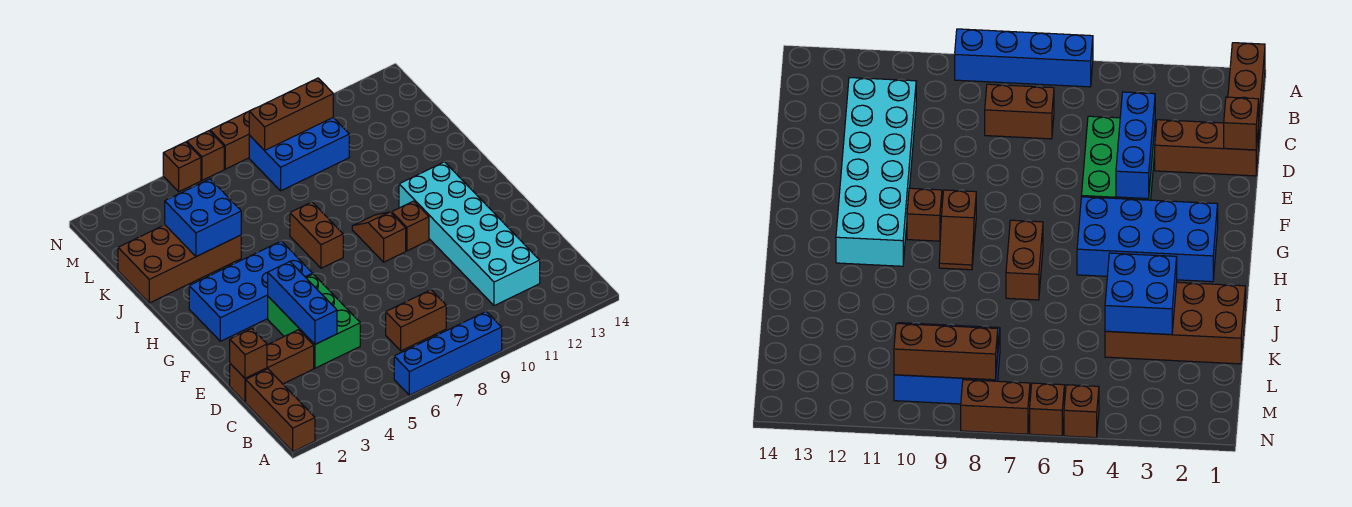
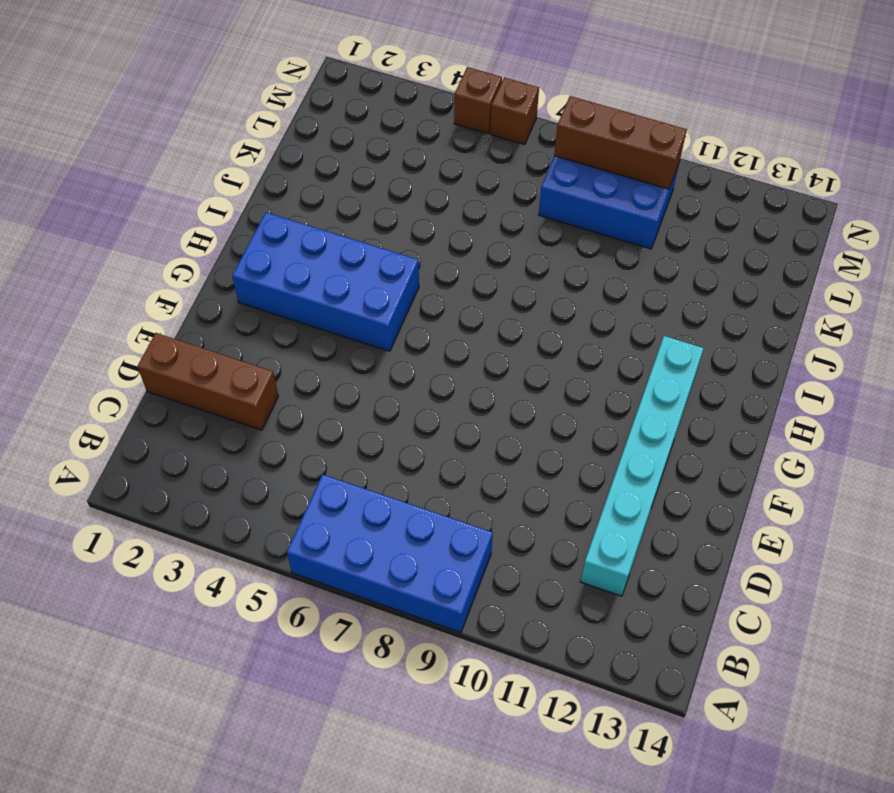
blue brick A6:B9 level 1 -> blue brick A6:A9 level 1
cyan brick C12:H12 level 1 -> cyan brick C11:H12 level 1
none -> brown brick A1:C1 level 1
none -> brown brick C7:C8 level 1
none -> green brick D4:F5 level 1

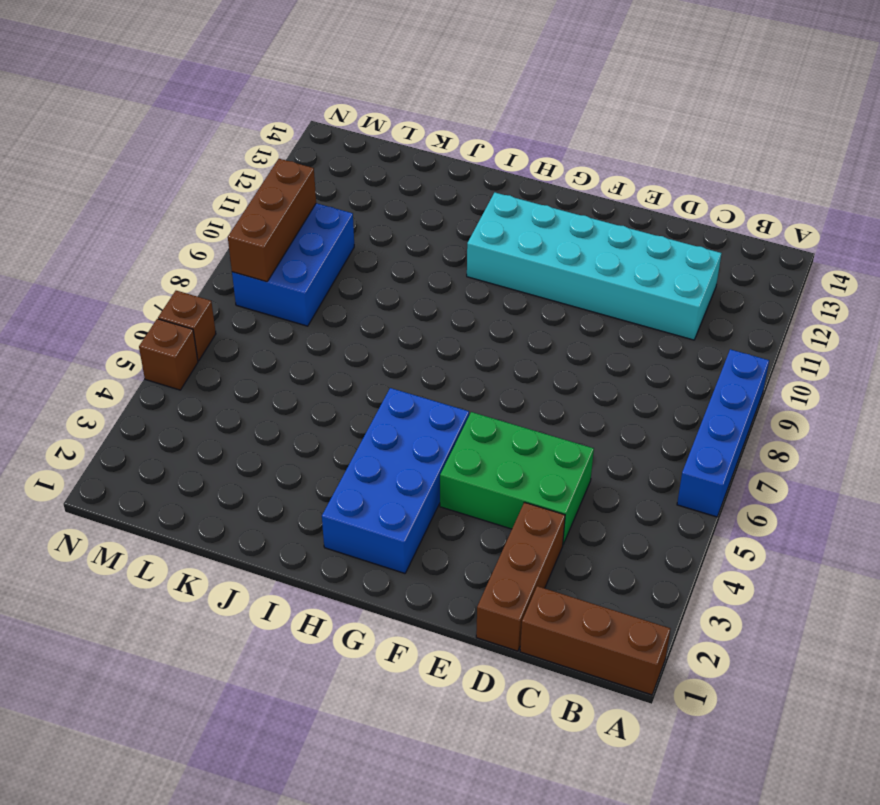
none -> brown brick C7:C8 level 1
none -> brown slope G9:H9 level 1 top G
none -> brown brick G10 level 1

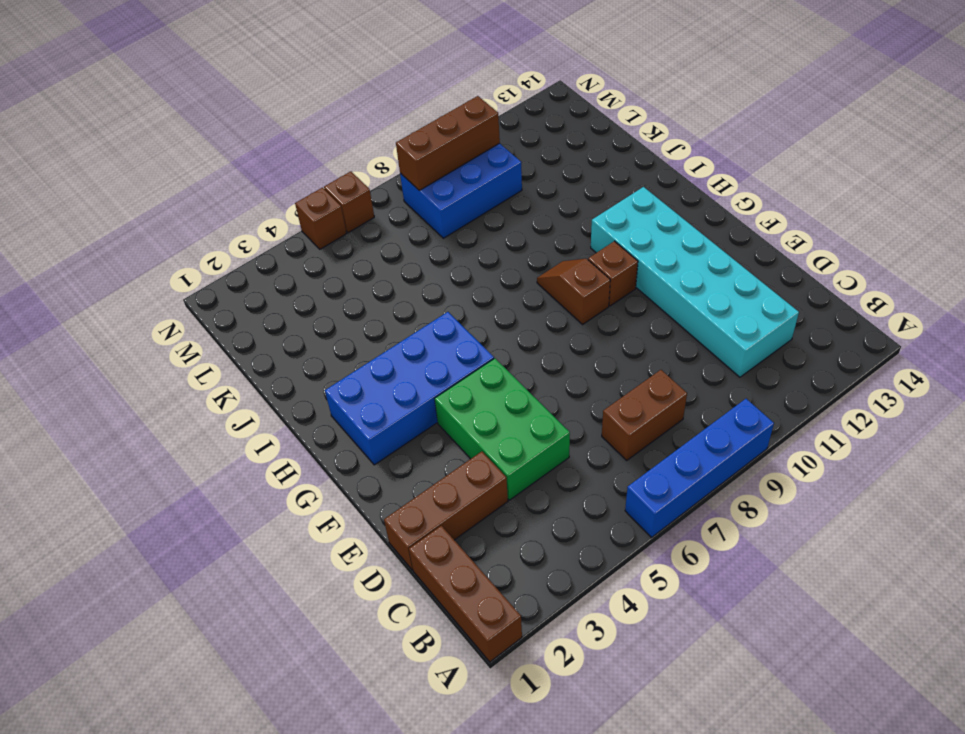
none -> brown brick H7:I7 level 1
none -> brown brick J1:K4 level 1
none -> brown brick N7:N8 level 1

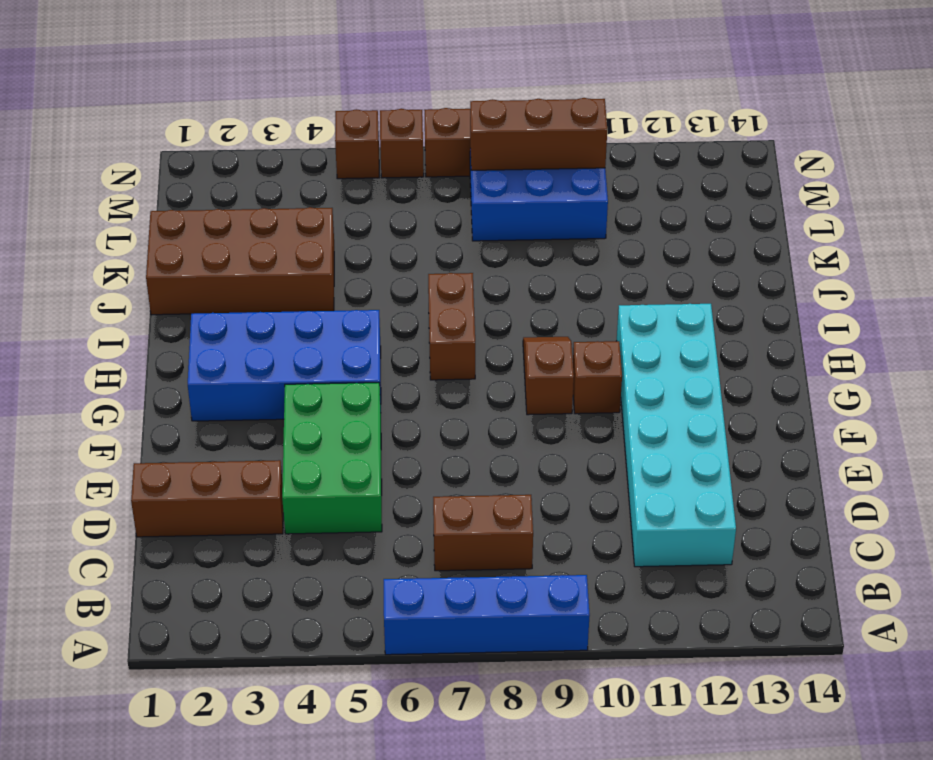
none -> brown brick A1:C1 level 1
none -> brown brick D1 level 2
none -> blue brick D4:F4 level 2

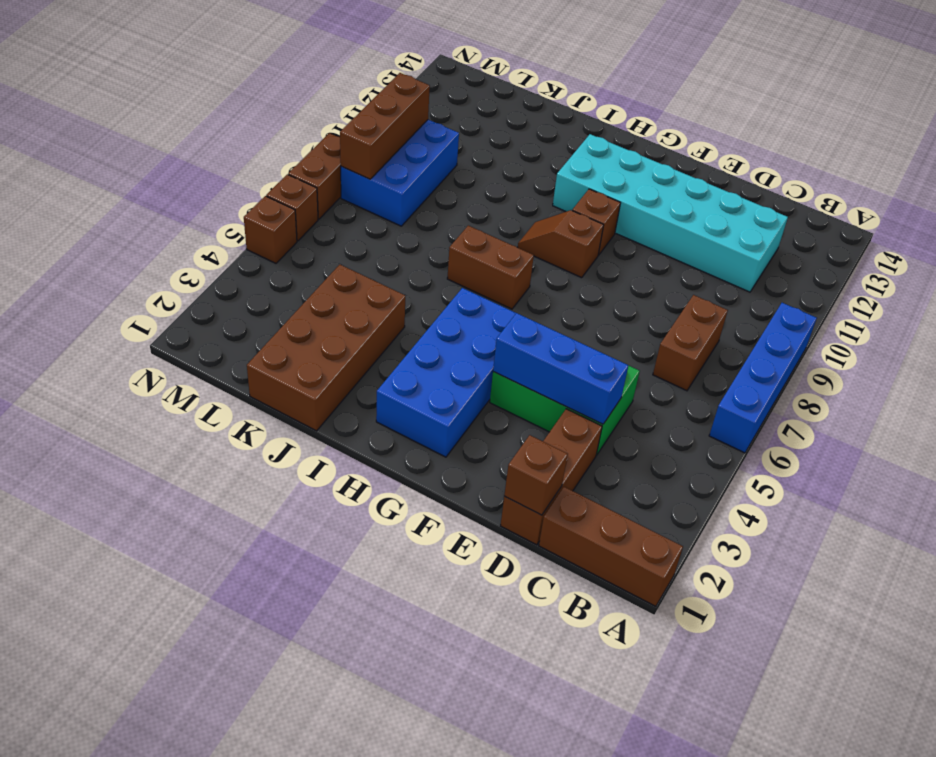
none -> blue brick J3:K4 level 2

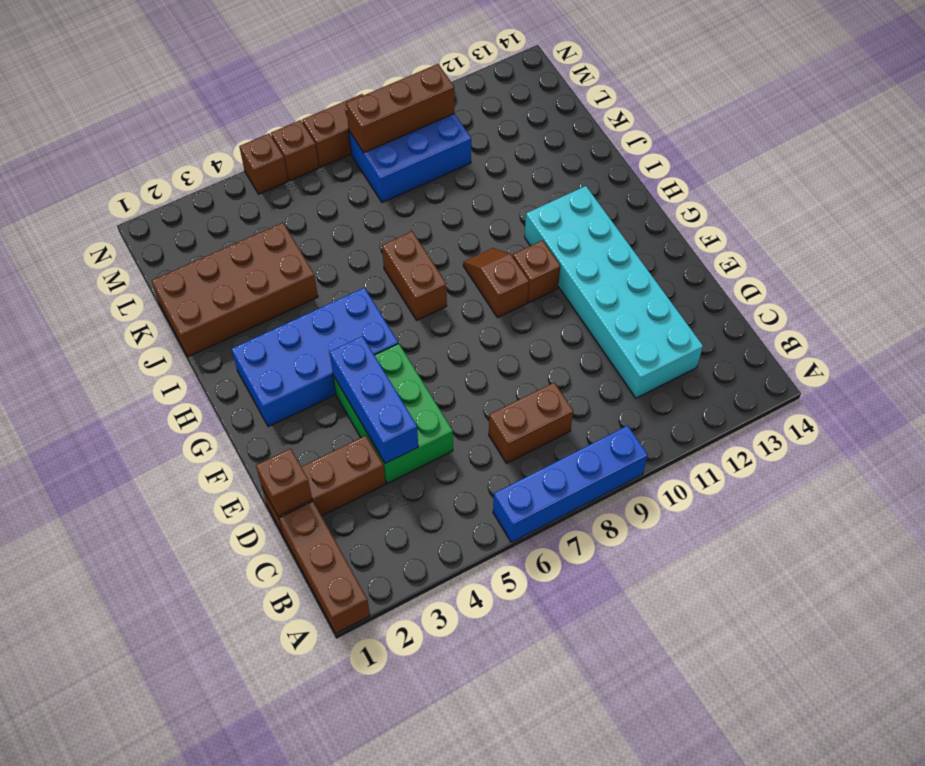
none -> blue brick J3:K4 level 2

